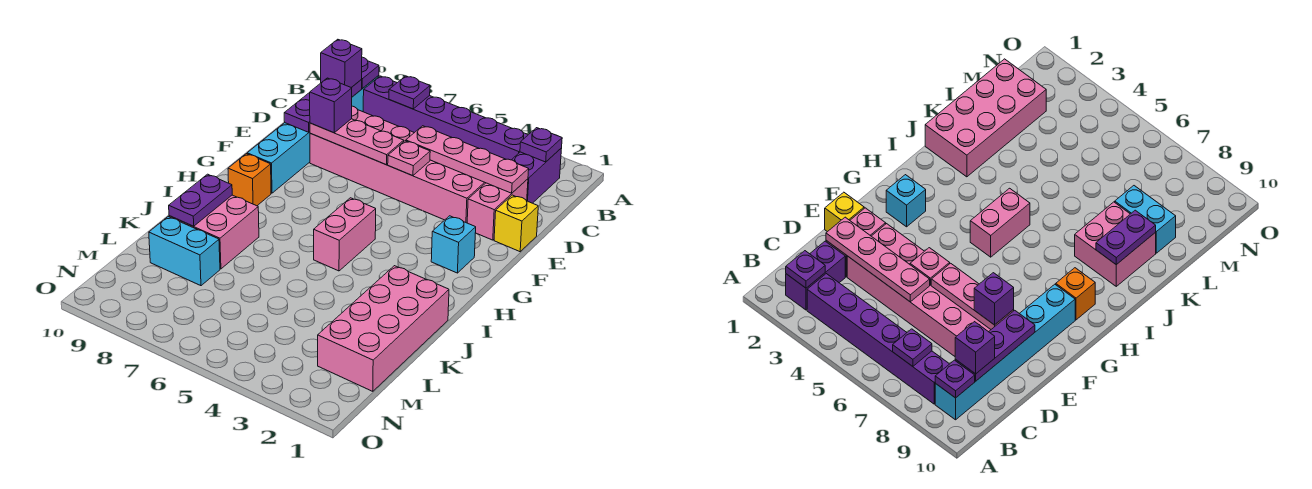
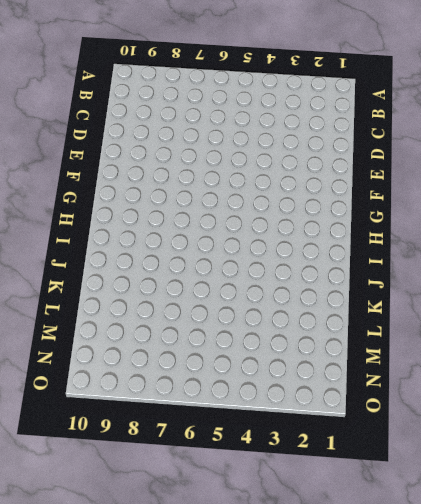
none -> purple brick B2:C2 level 1
none -> purple brick B3:B8 level 1
none -> cyan brick B9:G9 level 1

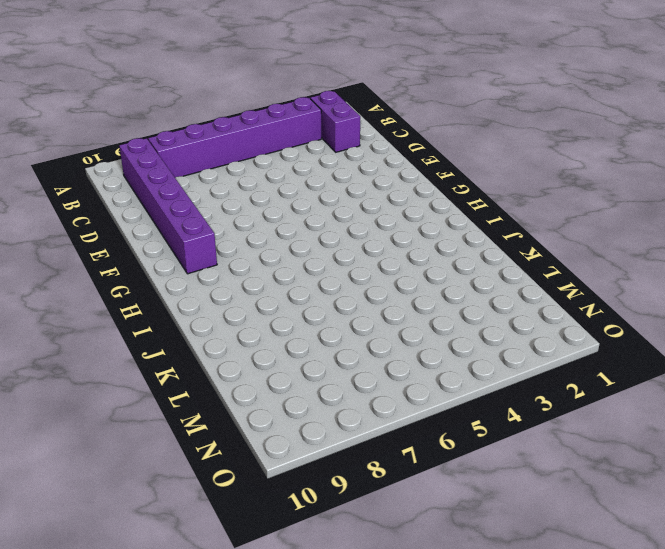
purple brick B9:G9 level 1 -> cyan brick B9:G9 level 1
none -> pink brick D2:E2 level 1
none -> pink brick D3:E8 level 1
none -> yellow brick E1 level 1

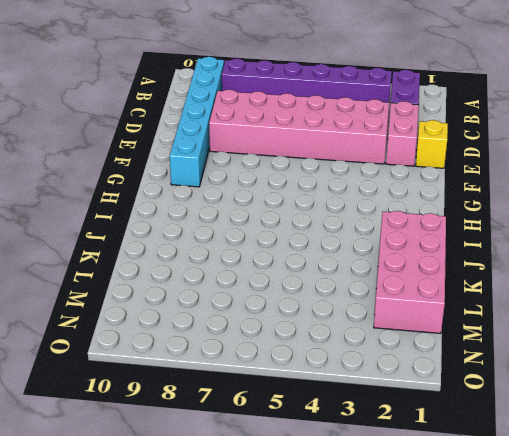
none -> cyan brick G2 level 1
none -> pink brick H5:I5 level 1
none -> orange brick H9 level 1

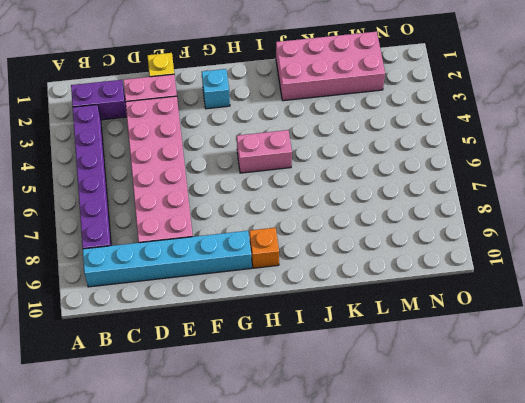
none -> pink brick J8:K9 level 1
none -> cyan brick L8:L9 level 1
none -> purple plate B2 level 2

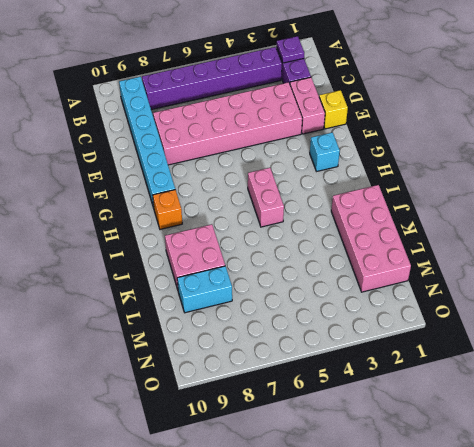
none -> purple plate B7 level 2
none -> purple plate B9 level 2
none -> purple plate C9:E9 level 2

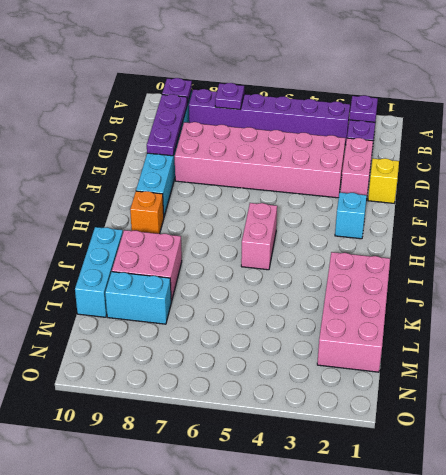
cyan brick J10:L10 level 1 -> none
none -> pink plate D2:D5 level 2
none -> pink plate E5 level 2
none -> pink plate E6:E8 level 2

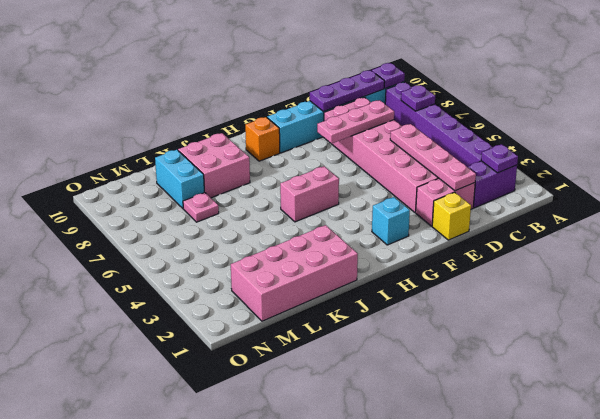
pink plate D7:F7 level 2 -> pink plate E6:E8 level 2
pink plate L7 level 1 -> pink plate E5 level 2
none -> purple plate J9:K9 level 2
none -> purple brick C9 level 3
none -> purple brick E8 level 3

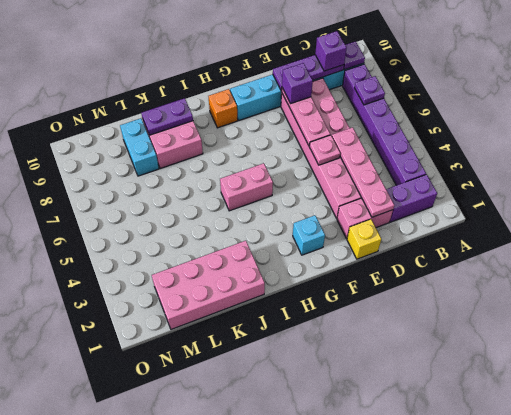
none -> purple plate B2 level 2

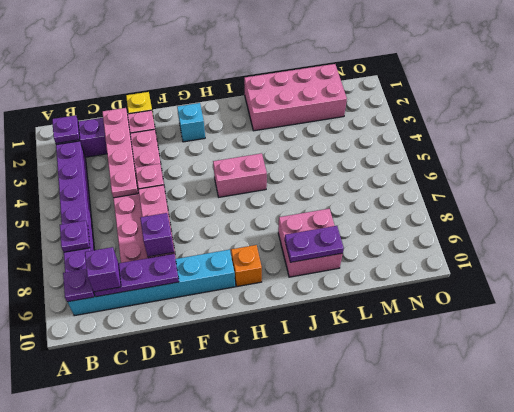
none -> cyan brick L8:L9 level 1

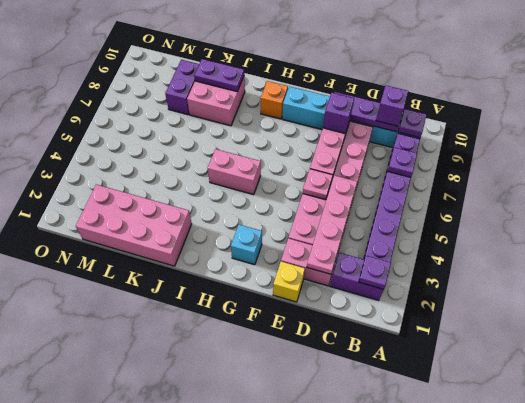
purple brick L8:L9 level 1 -> cyan brick L8:L9 level 1

